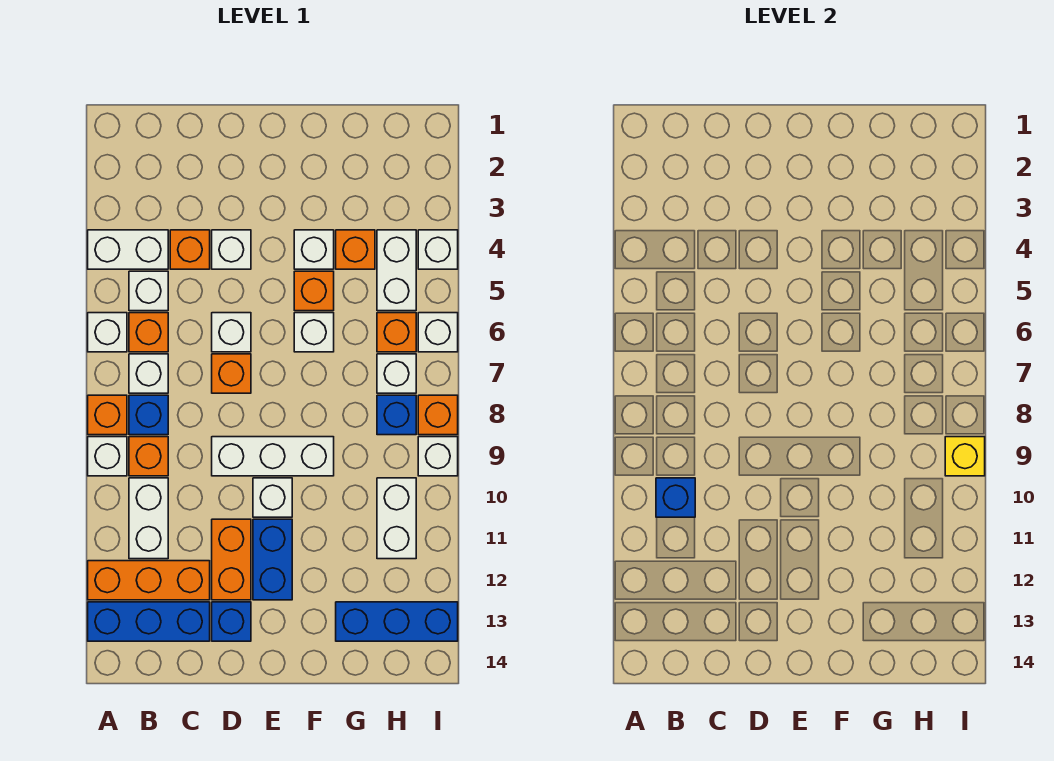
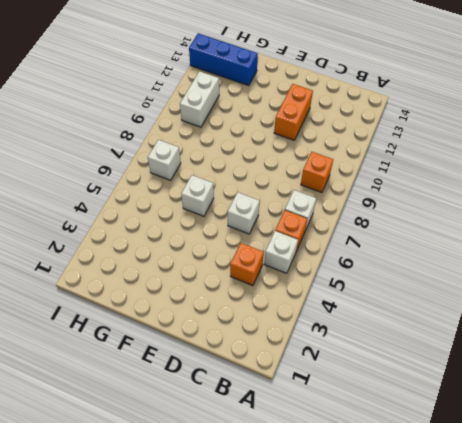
none -> white brick A4:B4 level 1
none -> white brick A6 level 1
none -> orange brick A8 level 1
none -> white brick A9 level 1

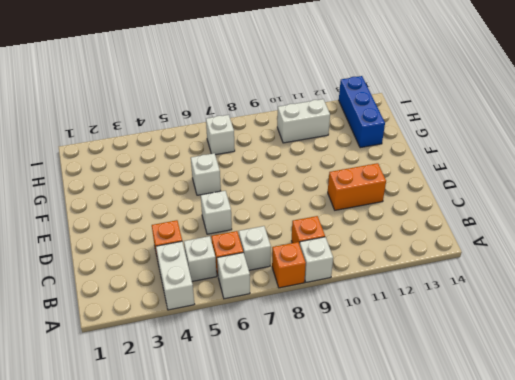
none -> orange brick A12:C12 level 1
none -> blue brick A13:C13 level 1
none -> blue brick B8 level 1
none -> white brick B10:B11 level 1

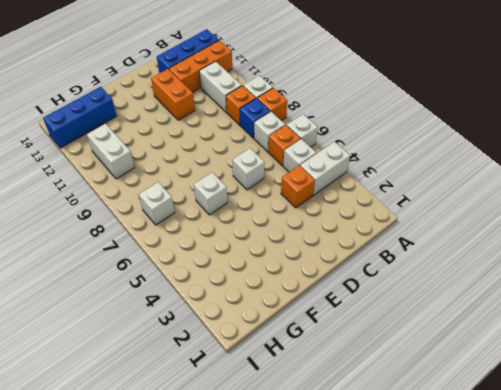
none -> white brick D4 level 1
none -> orange brick D7 level 1
none -> white brick D9:F9 level 1
none -> blue brick D13 level 1

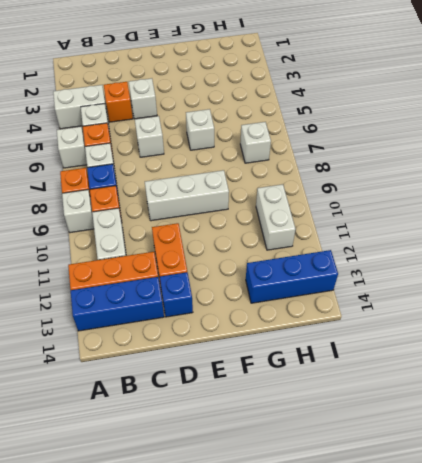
none -> orange brick D7 level 1
none -> white brick E10 level 1
none -> blue brick E11:E12 level 1
none -> white brick F4 level 1

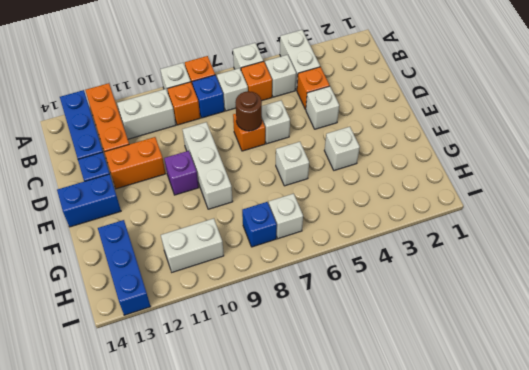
brown round brick D7 level 2 -> none
purple brick E10 level 1 -> white brick E10 level 1
blue brick E13:E14 level 1 -> blue brick E11:E12 level 1
none -> orange brick F5 level 1
none -> orange brick G4 level 1
none -> white brick H4:H5 level 1
none -> orange brick H6 level 1

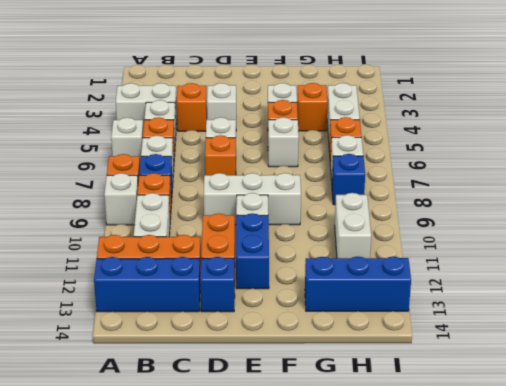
none -> white brick I4 level 1
none -> white brick I6 level 1
none -> orange brick I8 level 1
none -> white brick I9 level 1

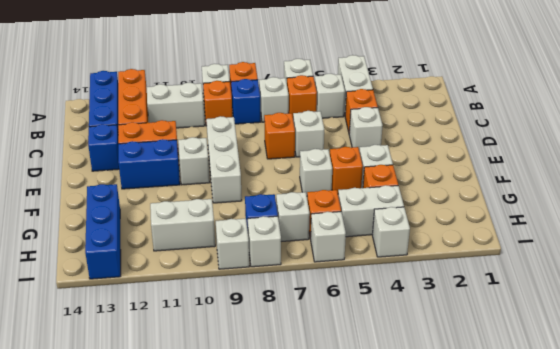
white brick I8 level 1 -> orange brick I8 level 1
none -> blue brick B10 level 2
none -> yellow brick I9 level 2

